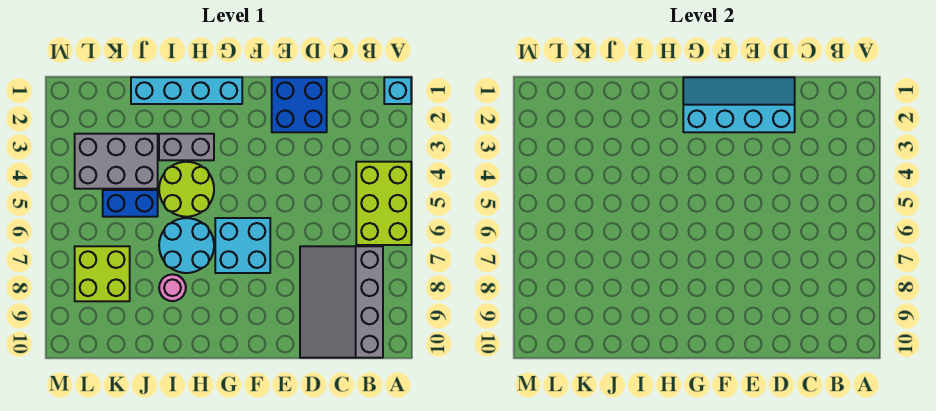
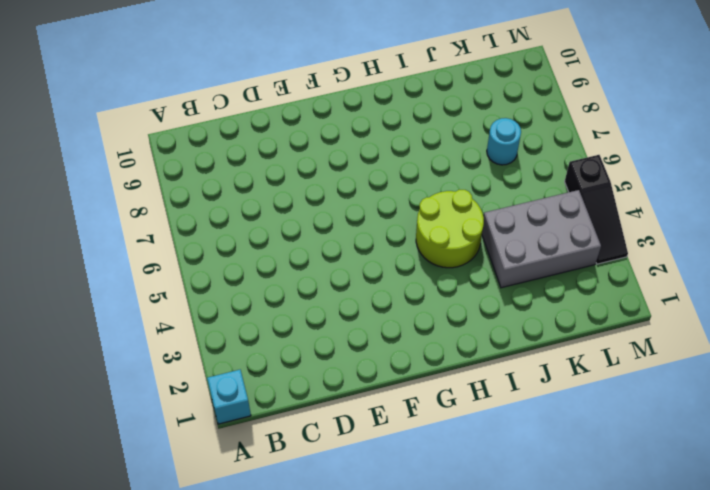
cyan round brick K7 level 1 -> lime brick K7:L8 level 1
black slope M3:M5 level 1 top 5 -> none
none -> lime brick A4:B6 level 1
none -> grey slope B7:D10 level 1 top B
none -> blue brick D1:E2 level 1

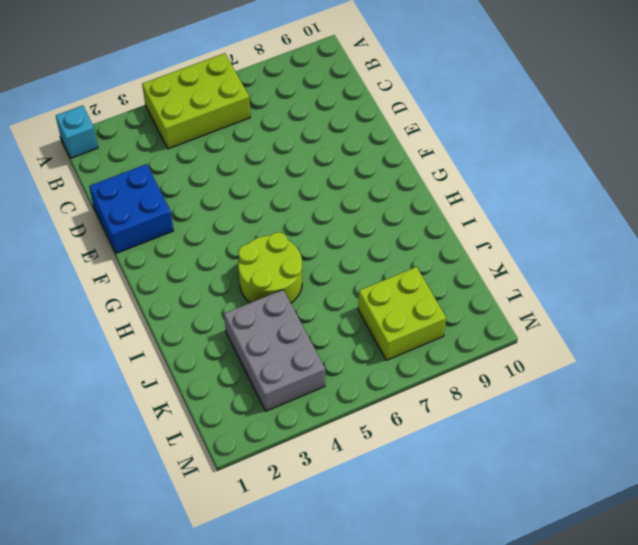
none -> grey slope B7:D10 level 1 top B
none -> cyan brick F6:G7 level 1
none -> cyan brick G1:J1 level 1

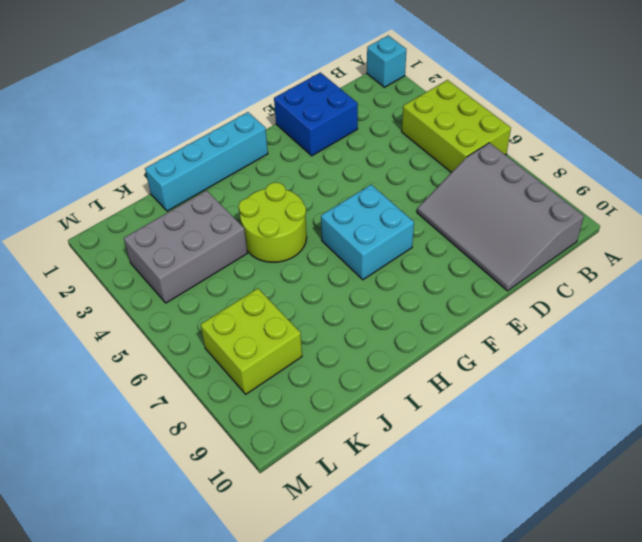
none -> grey brick H3:I3 level 1
none -> cyan round brick H6:I7 level 1
none -> pink round brick I8 level 1

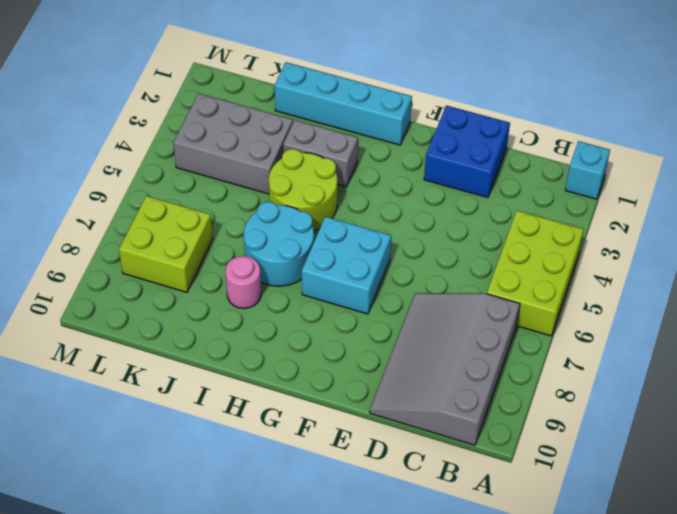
none -> blue brick J5:K5 level 1
none -> cyan slope D1:G2 level 2 top 2

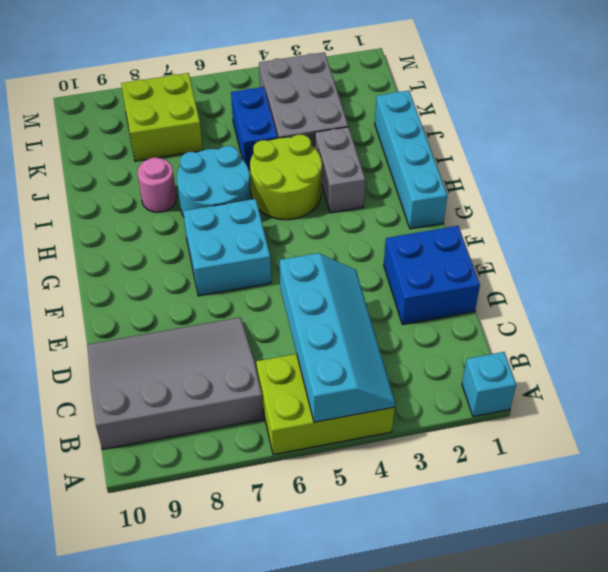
cyan slope A4:D5 level 2 top 5 -> cyan slope D1:G2 level 2 top 2

